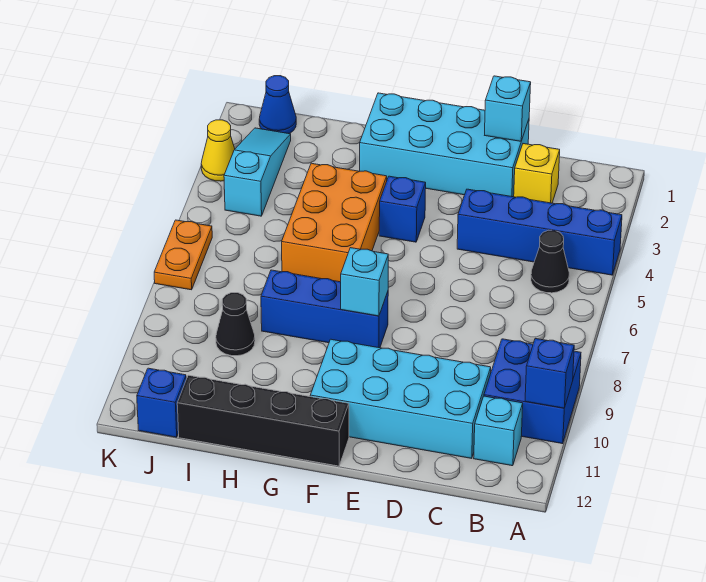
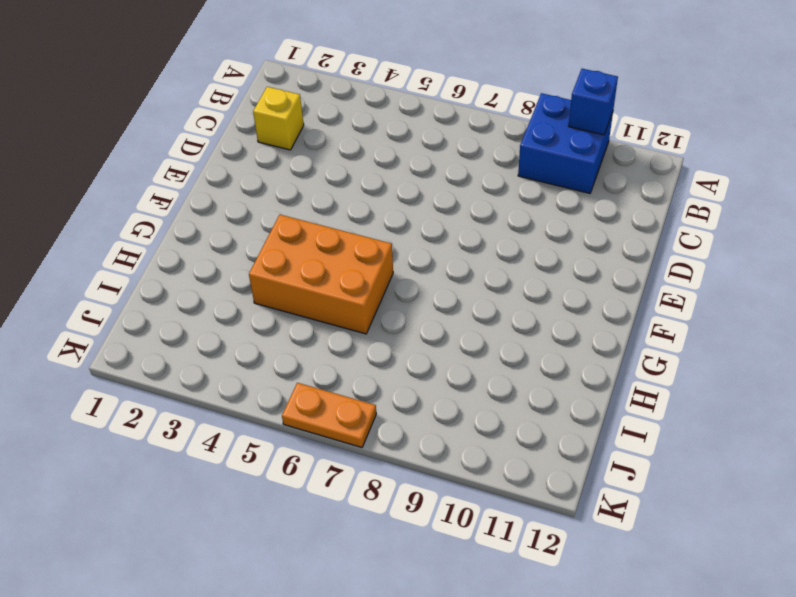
none -> blue brick A4:D4 level 1
none -> black cone B5 level 1
none -> cyan brick B11 level 1

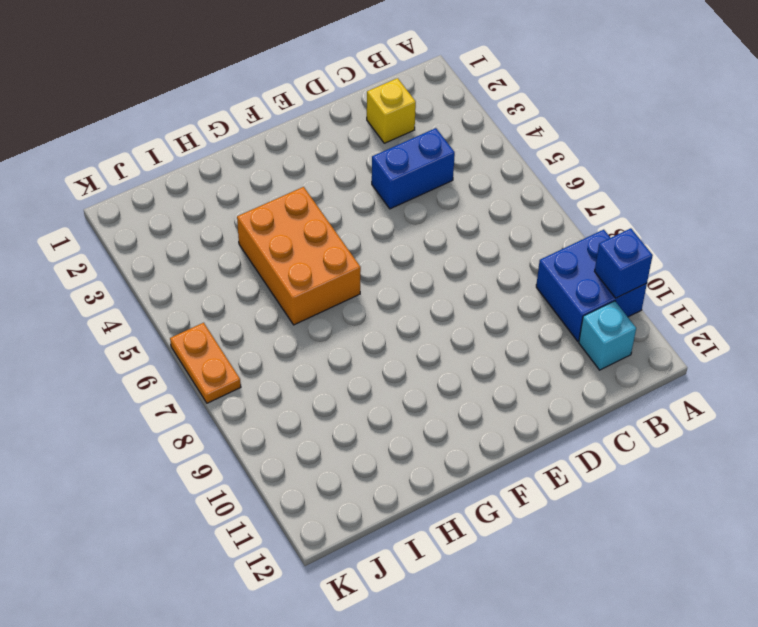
blue brick C4:D4 level 1 -> blue brick A4:D4 level 1
none -> black cone B5 level 1
none -> cyan brick C10:F11 level 1
none -> cyan brick D1:G2 level 1

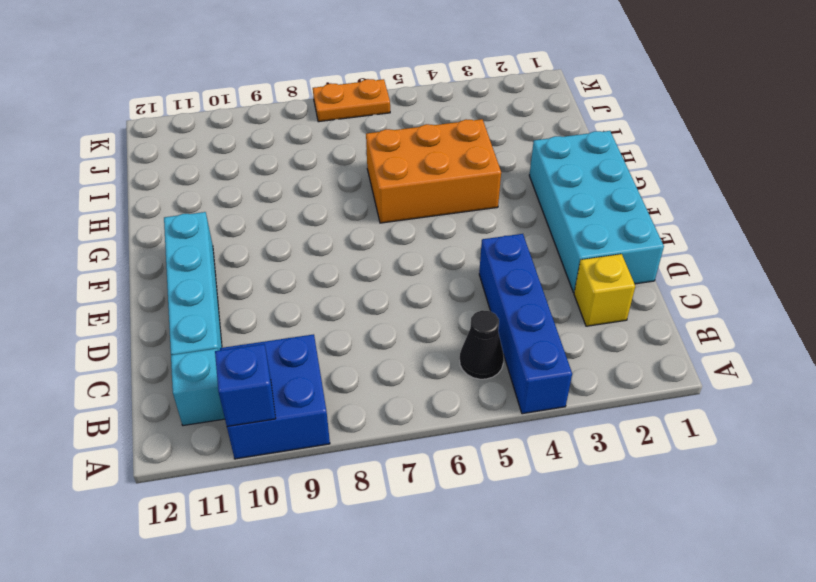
cyan brick C11:F11 level 1 -> cyan brick C10:F11 level 1
none -> blue brick F4 level 1
none -> blue brick F8:H8 level 1
none -> black brick F12:I12 level 1

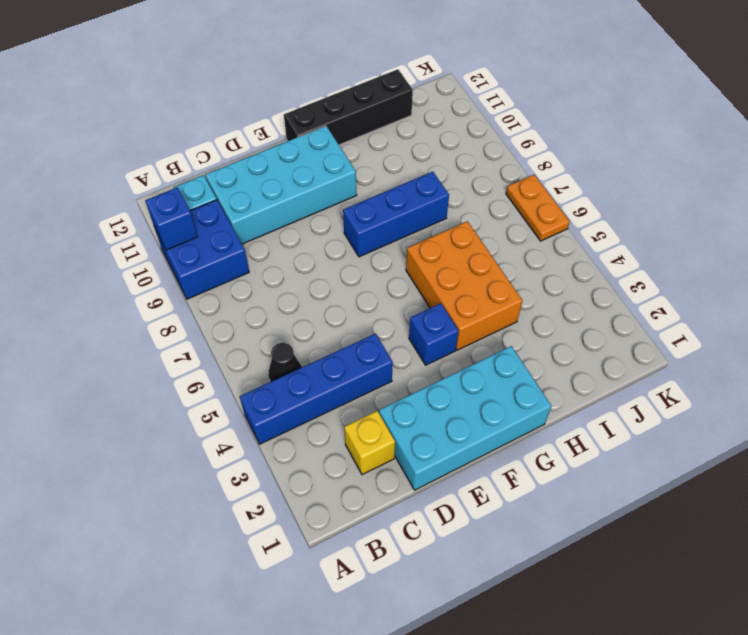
none -> black cone I9 level 1
none -> blue cone J1 level 1
none -> cyan slope J2:J4 level 1 top 4

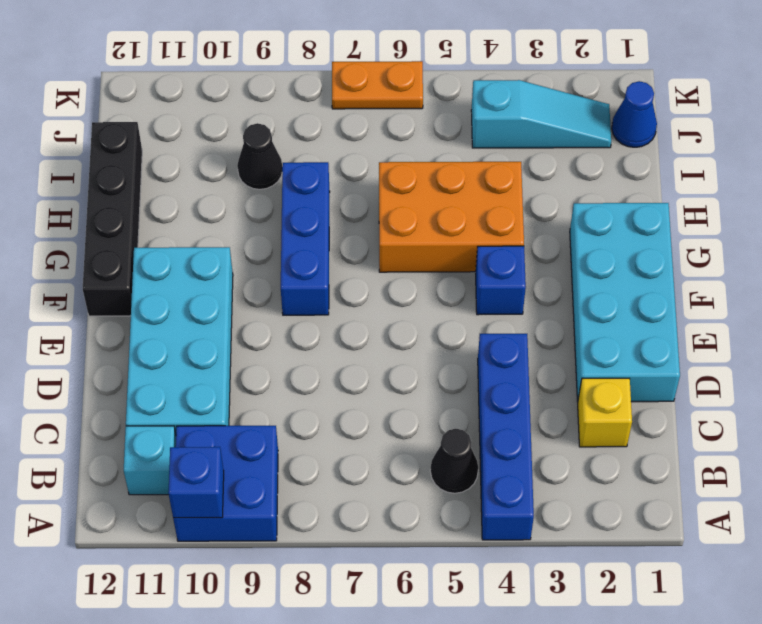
none -> blue brick J12 level 1
none -> yellow cone K3 level 1
none -> cyan brick D1 level 2

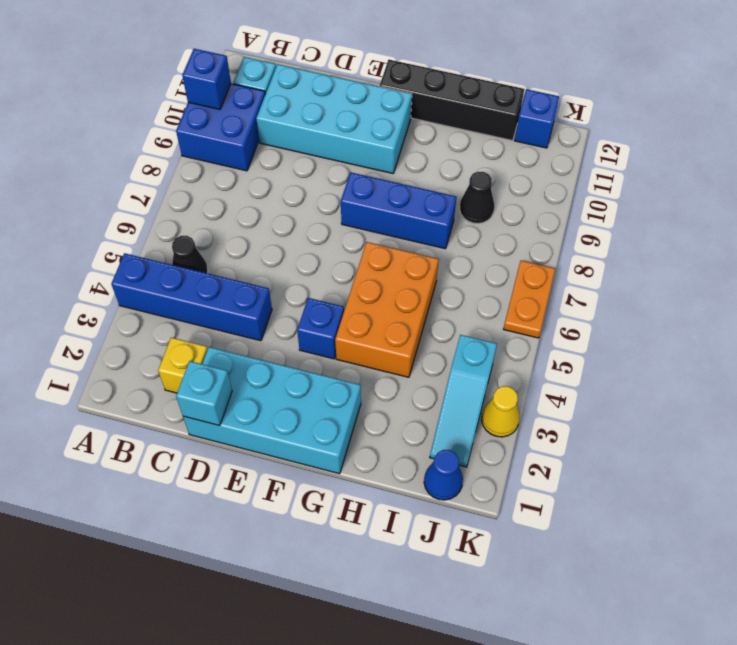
none -> cyan brick F8 level 2

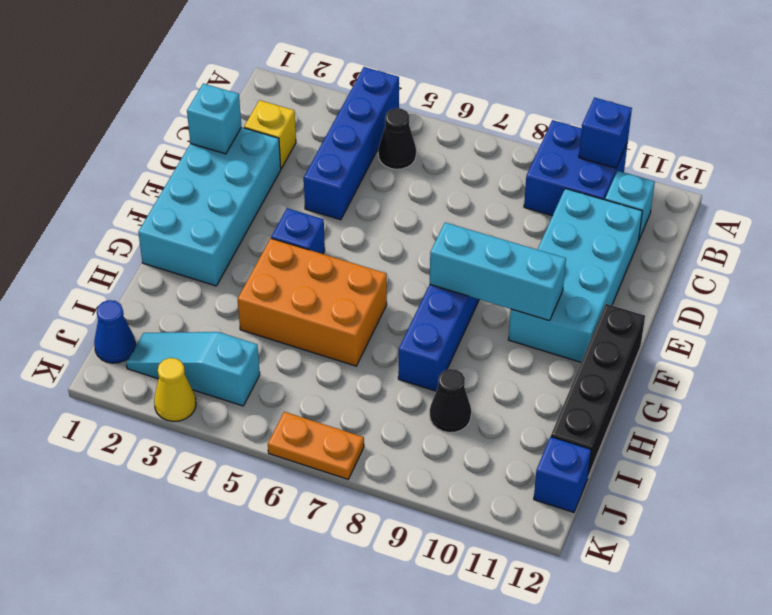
cyan brick F8:F10 level 2 -> cyan brick F8 level 2

